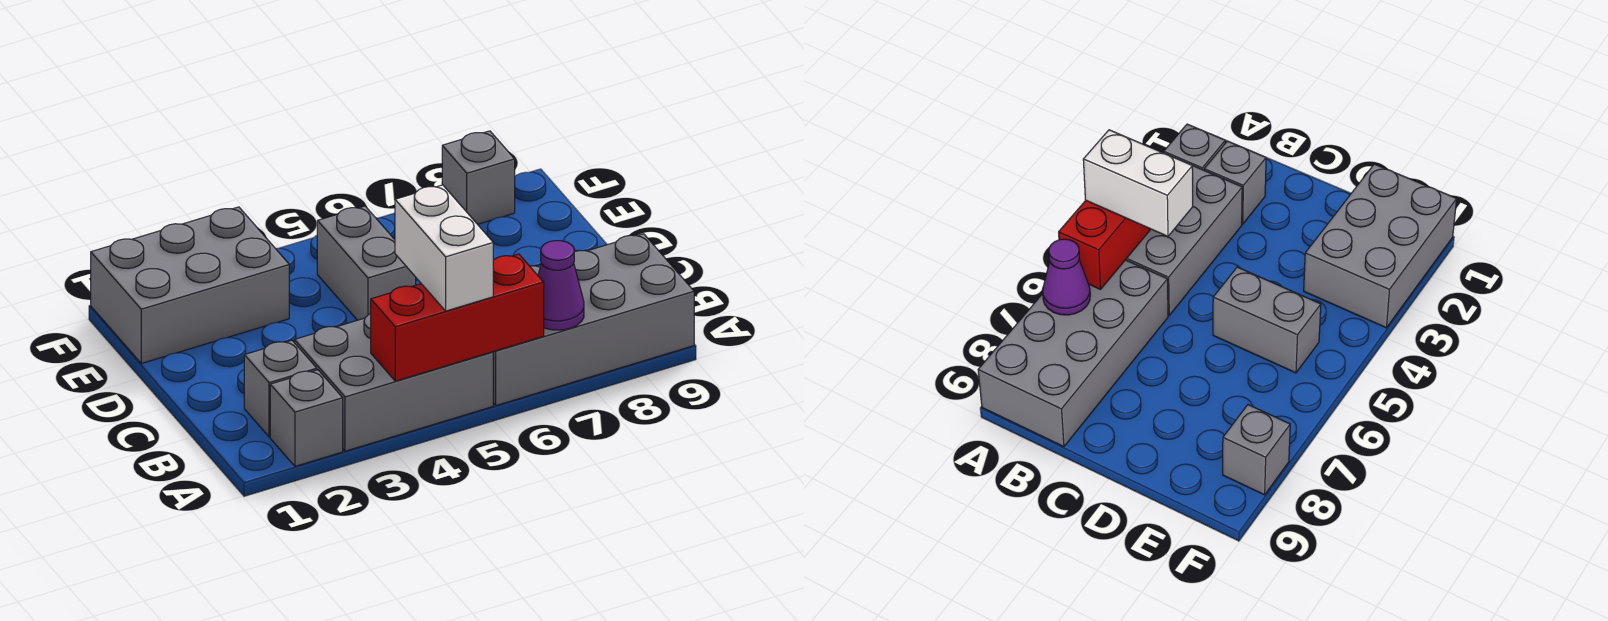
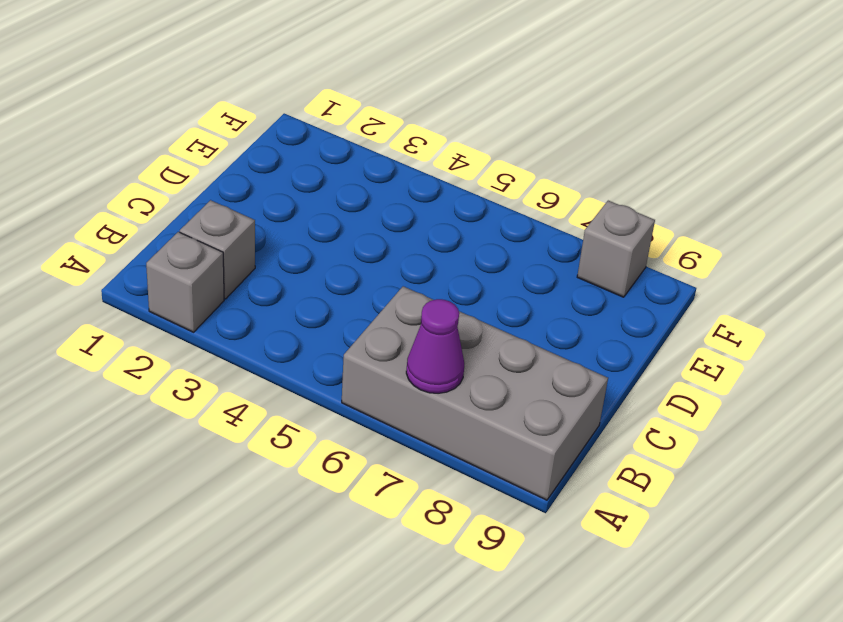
none -> grey brick A3:B5 level 1
none -> grey brick D5:E5 level 1

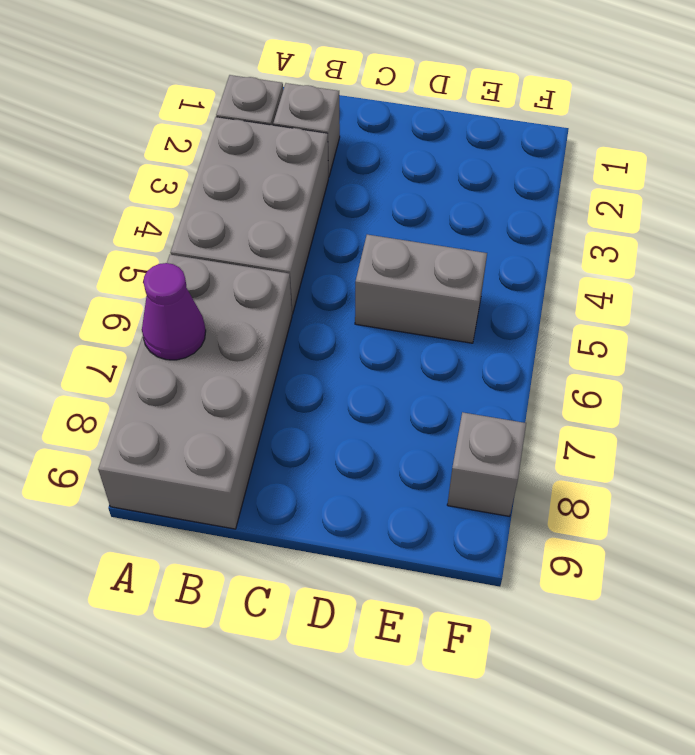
none -> grey brick E1:F3 level 1
none -> red brick A4:A6 level 2

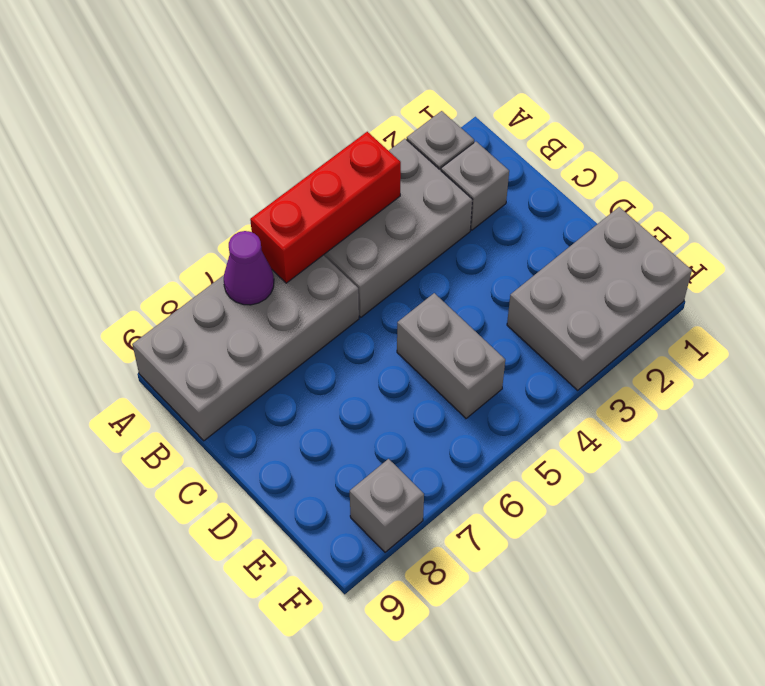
none -> white brick A5:B5 level 3

